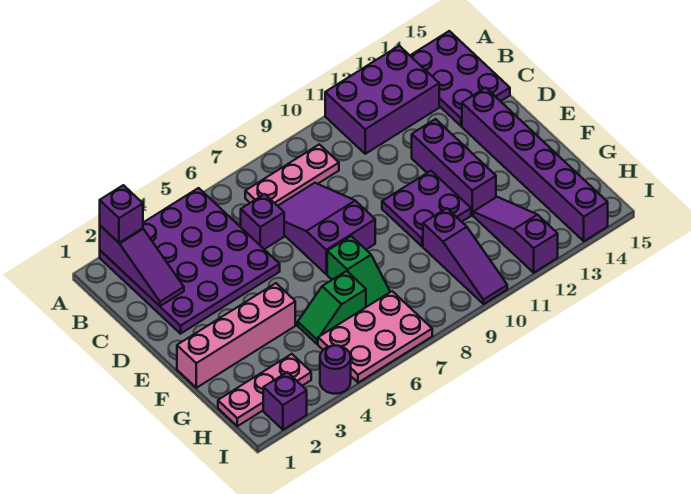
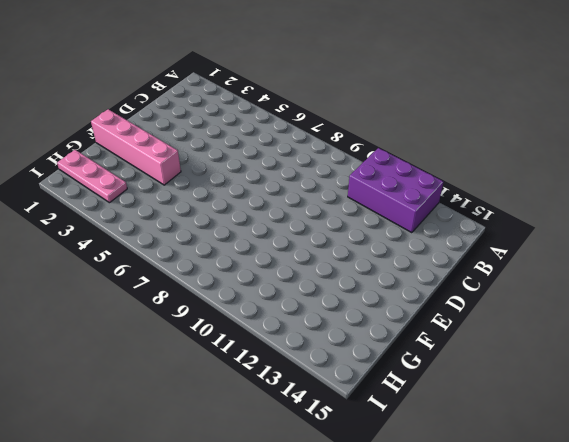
none -> purple plate A2:D5 level 1
none -> purple plate A14:C15 level 1
none -> pink plate B7:B9 level 1

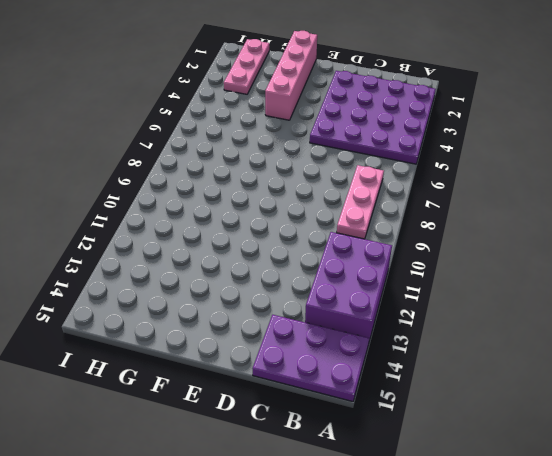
none -> purple brick C6 level 1
none -> purple slope C7:E8 level 1 top E
none -> purple brick D12:F12 level 1

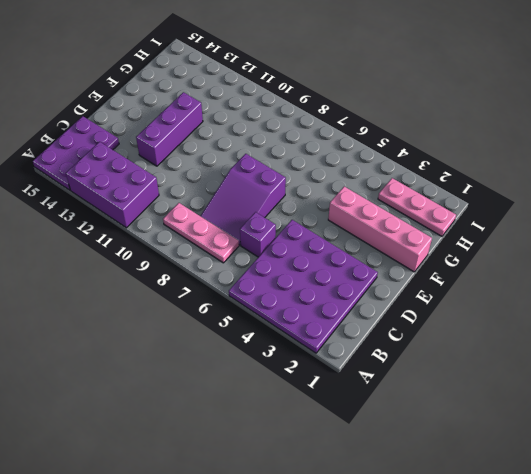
none -> purple brick D14:I14 level 1
none -> purple plate E10:F11 level 1
none -> green slope F7:G7 level 1 top F

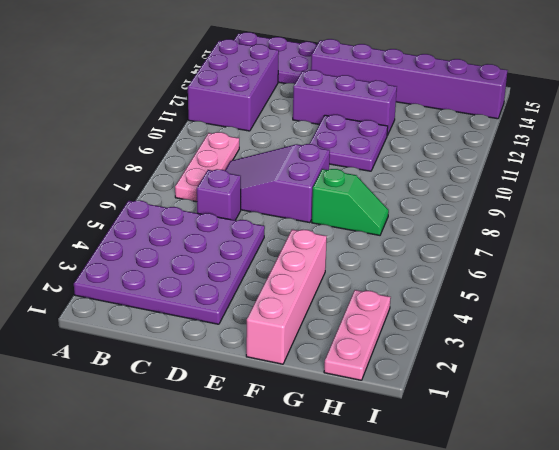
none -> green slope G5:G6 level 1 top 6
none -> purple slope G10:I10 level 1 top G
none -> purple slope G12:I12 level 1 top I

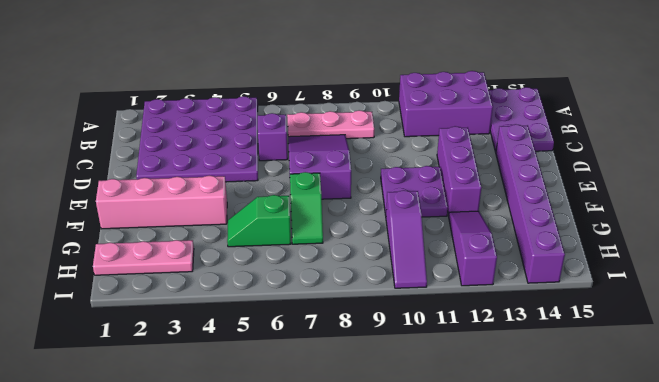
none -> pink plate H5:I7 level 1
none -> purple brick I2 level 1
none -> purple round brick I4 level 1

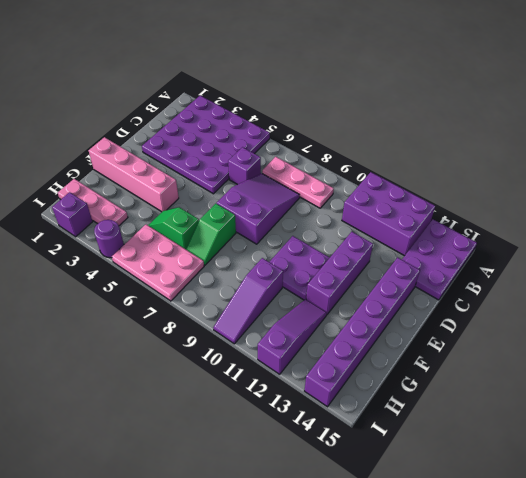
none -> purple slope A2:C2 level 2 top A
none -> purple brick A2 level 3

